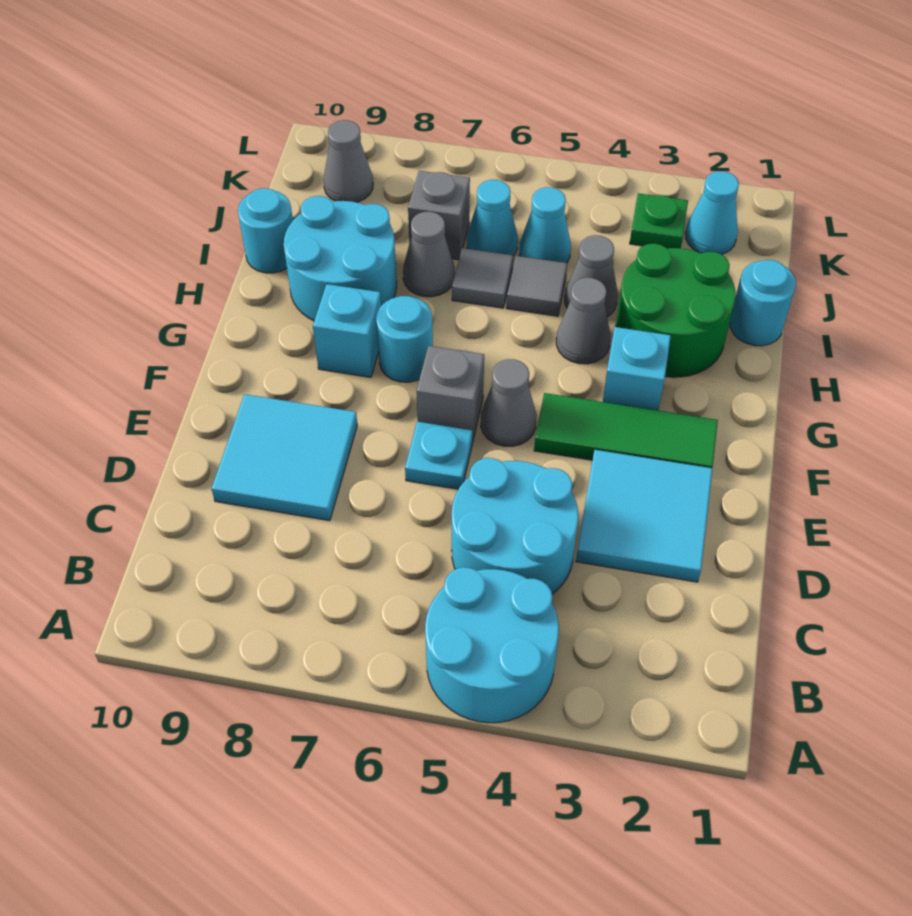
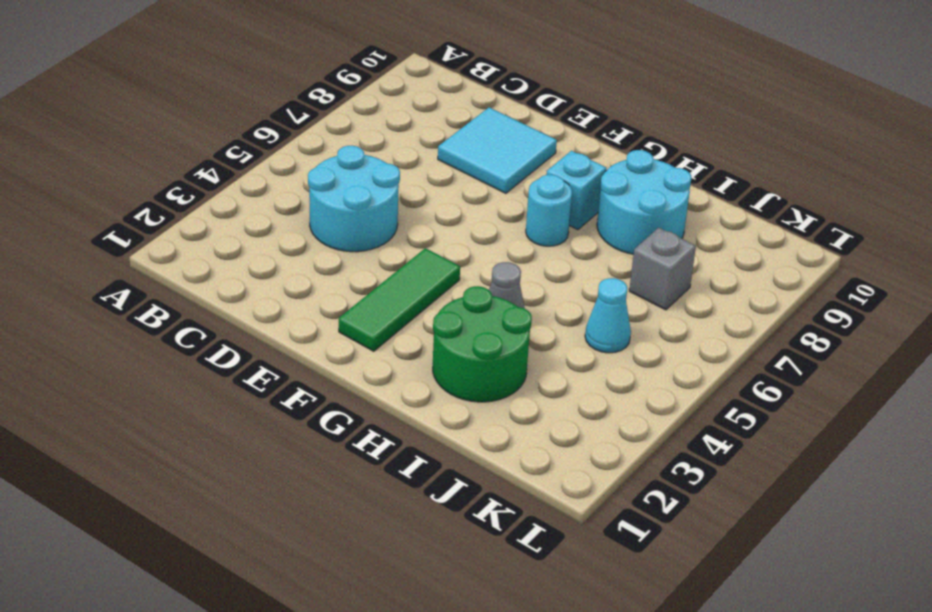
none -> cyan round brick A4:B5 level 1
none -> cyan tile D2:E3 level 1
none -> cyan plate E6 level 1

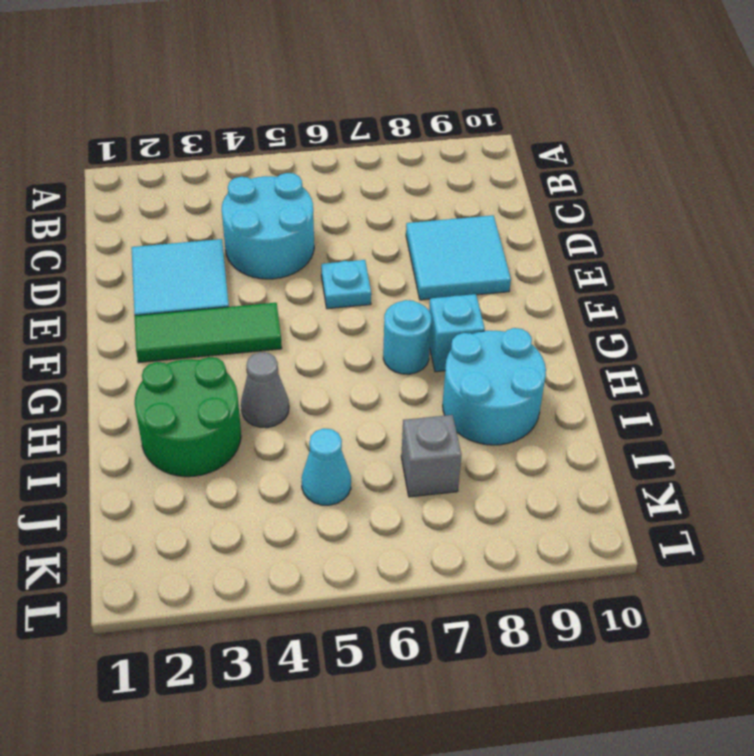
none -> cyan round brick A4:B5 level 1
none -> grey cone F5 level 1
none -> grey brick F6 level 1

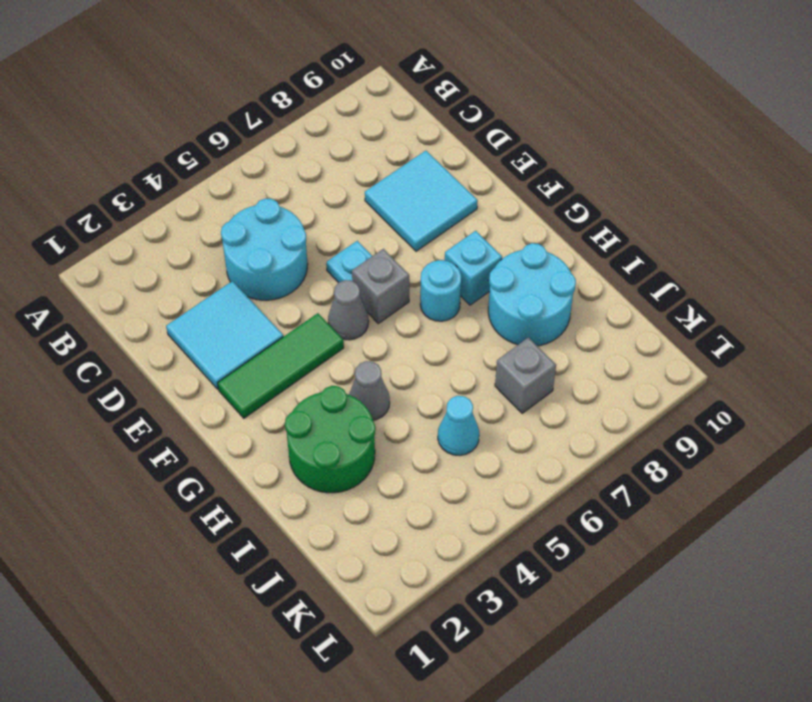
none -> cyan round brick A4:B5 level 1
none -> cyan brick G3 level 1
none -> cyan round brick I1 level 1

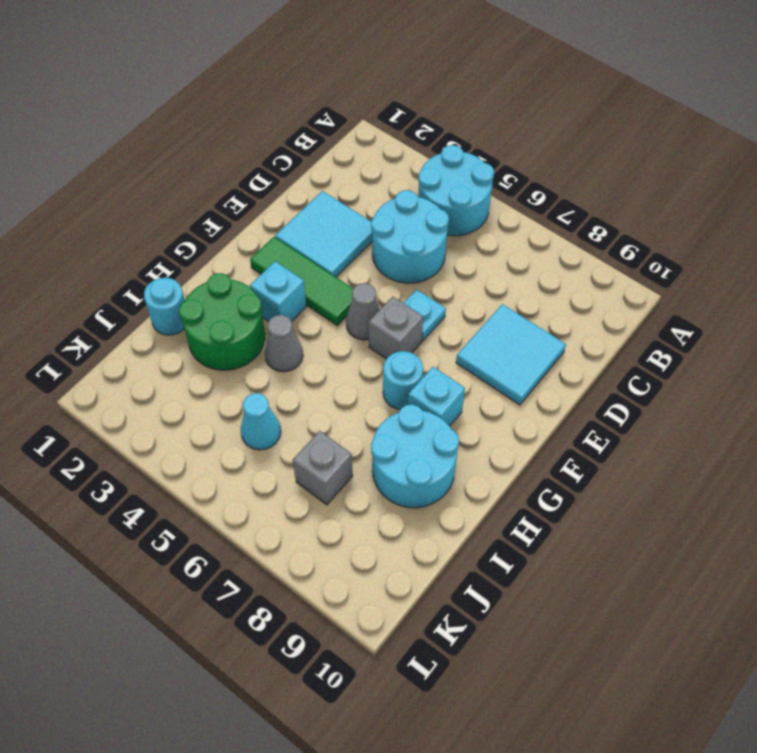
none -> grey cone I4 level 1
none -> grey tile I5 level 1
none -> grey tile I6 level 1

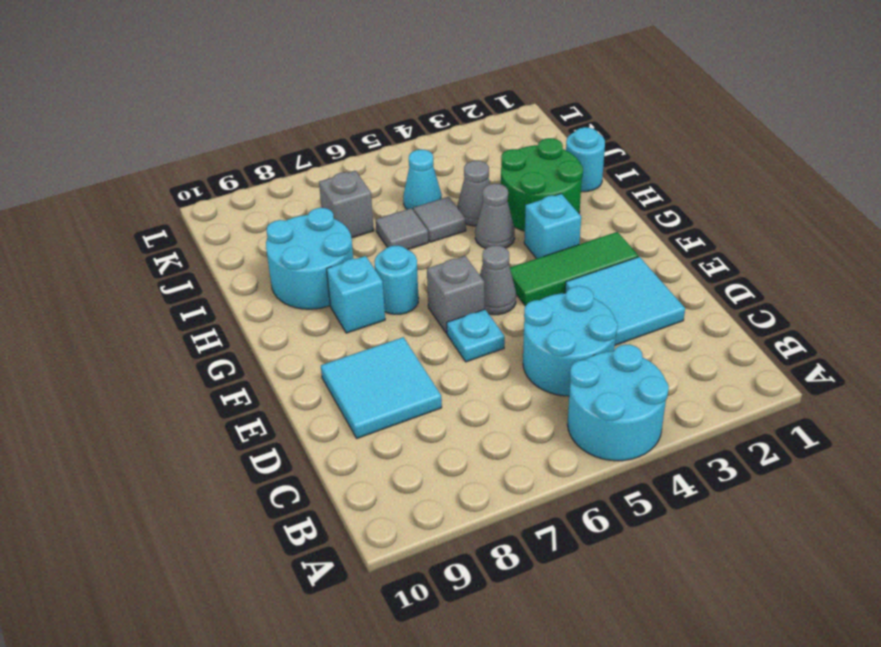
none -> grey cone I7 level 1
none -> cyan round brick I10 level 1
none -> cyan cone J6 level 1

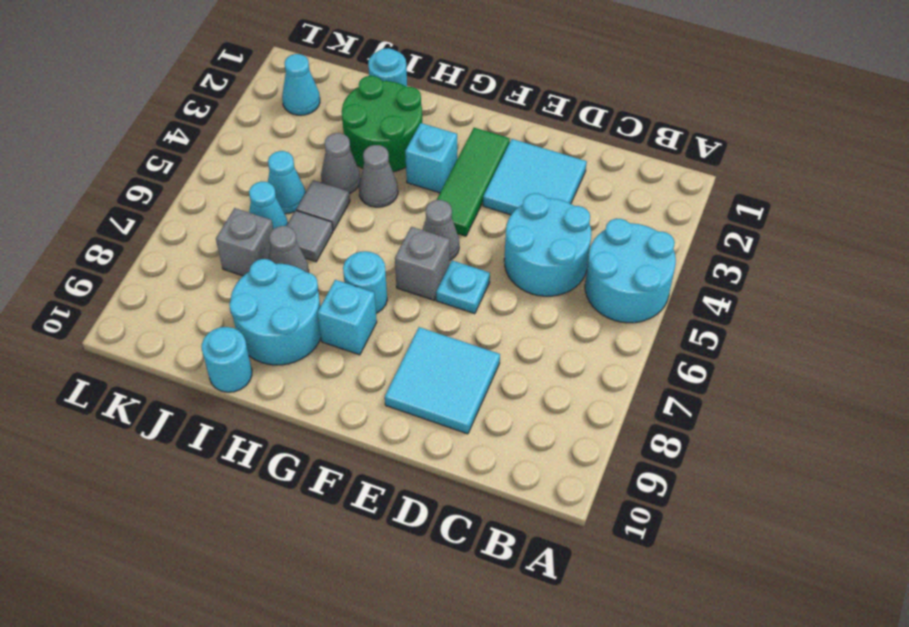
none -> green plate K3 level 1
none -> grey cone K9 level 1

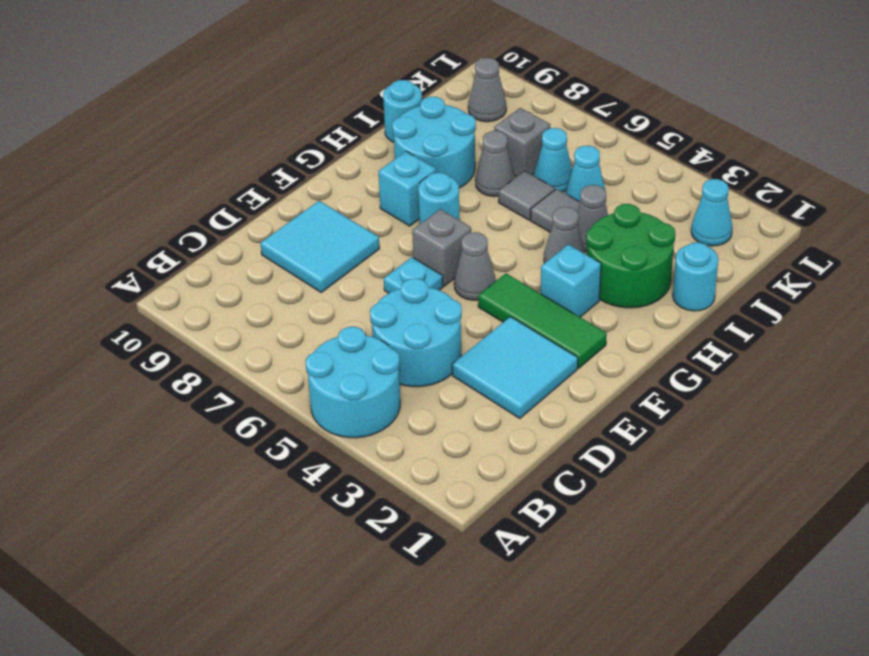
none -> green plate K3 level 1

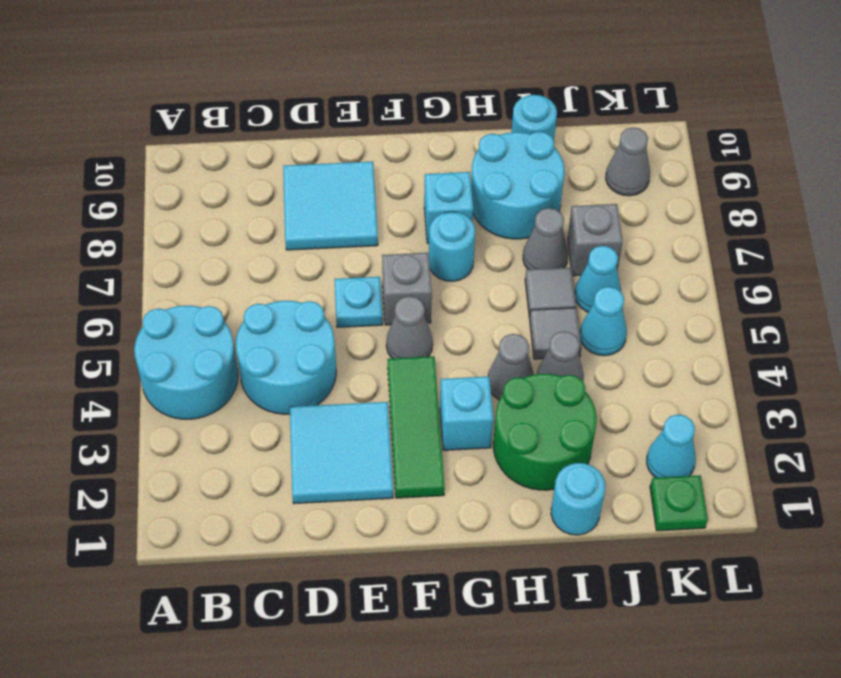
green plate K1 level 1 -> green plate K3 level 1

